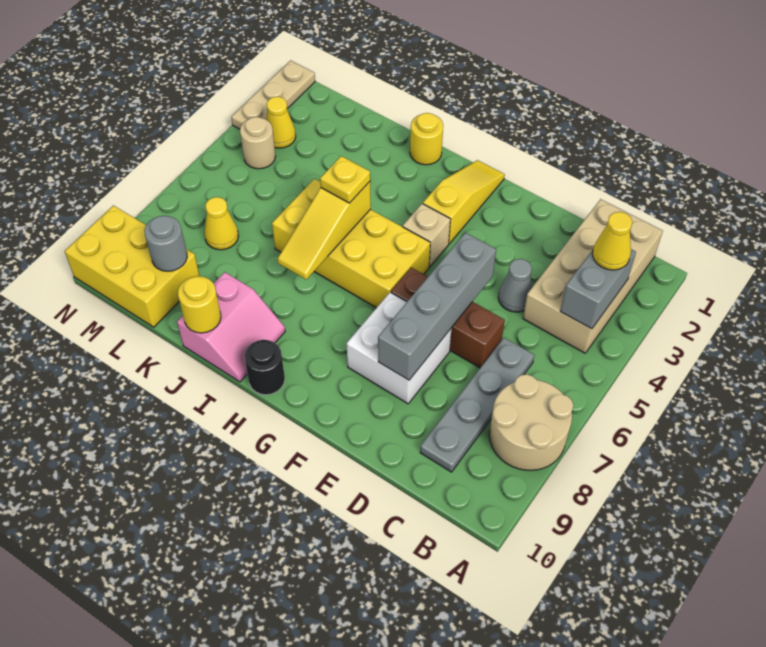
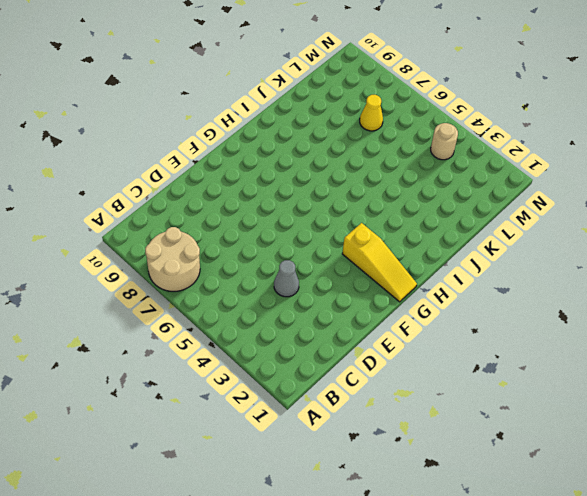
none -> tan brick B1:C4 level 1
none -> grey plate C6:C9 level 1
none -> brown brick D6:F6 level 1

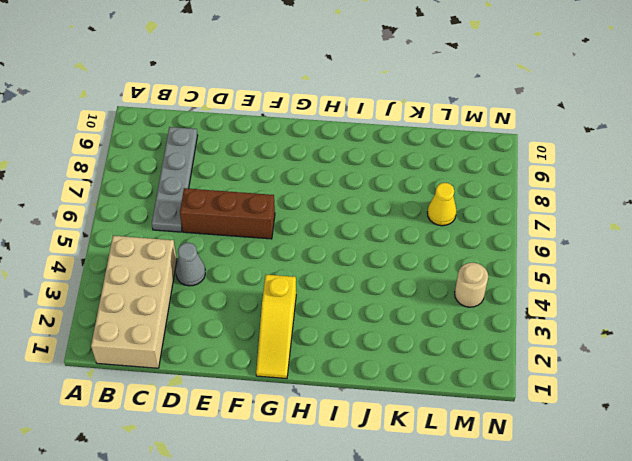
none -> tan round brick A7:B8 level 1
none -> white brick E7:F8 level 1
none -> tan brick G4 level 1

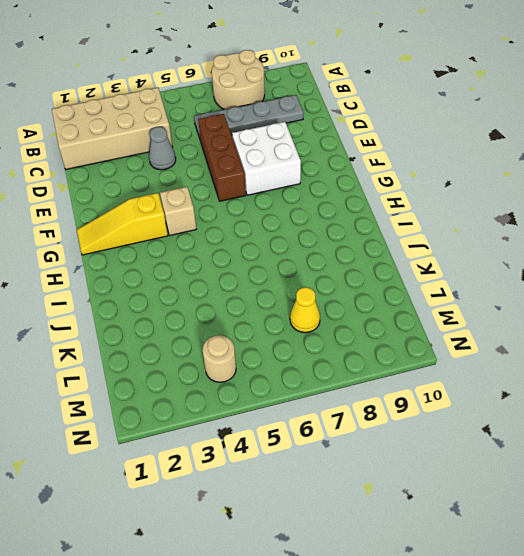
none -> yellow brick G5:J6 level 1
none -> black round brick H10 level 1
none -> yellow round brick I1 level 1

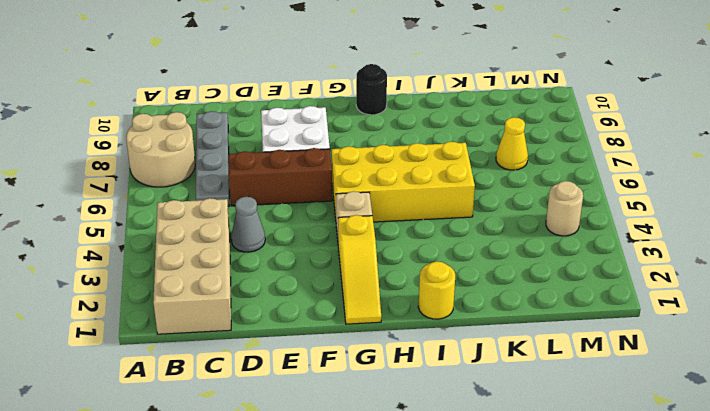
none -> pink slope I9:J10 level 1 top J
none -> yellow brick L9:N10 level 1
none -> yellow cone M3 level 1

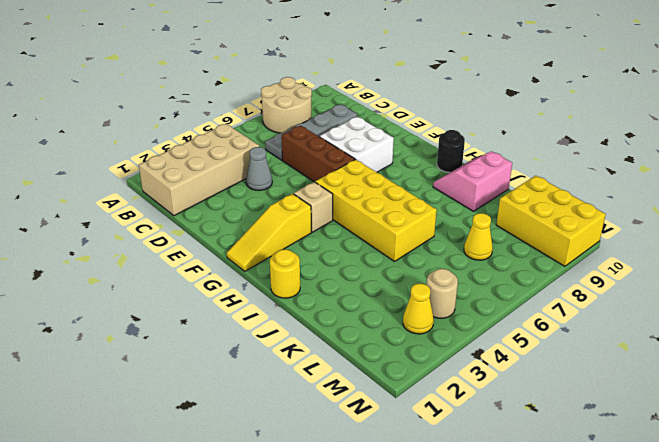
none -> tan plate N1:N3 level 1
none -> grey brick B3:B4 level 2
none -> grey brick E5:E8 level 2

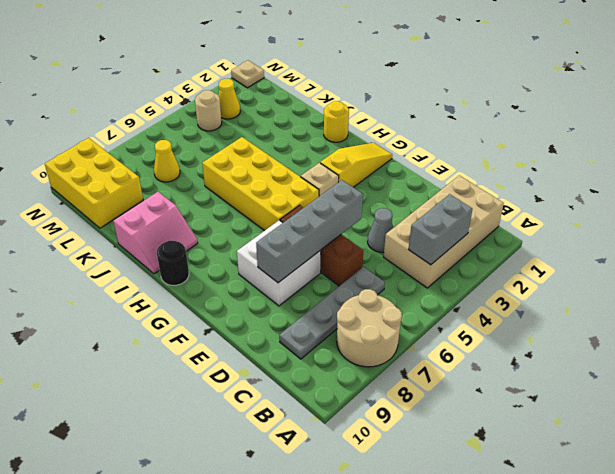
tan plate N1 level 1 -> tan plate N1:N3 level 1
none -> yellow slope I5:I7 level 2 top 5
none -> yellow round brick J10 level 2
none -> grey round brick L9 level 2

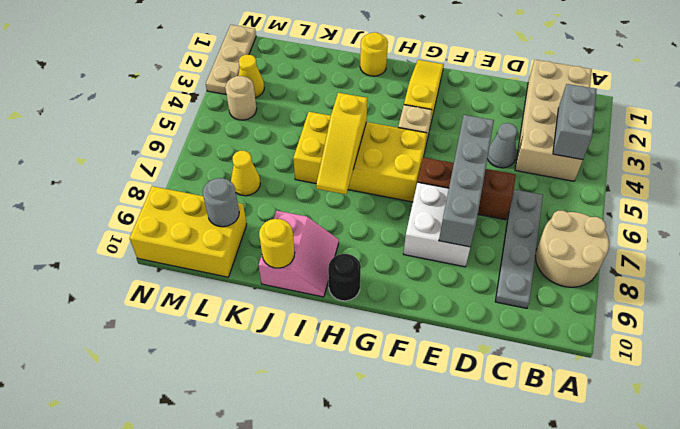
none -> yellow cone B3 level 3
none -> yellow plate I5 level 3

